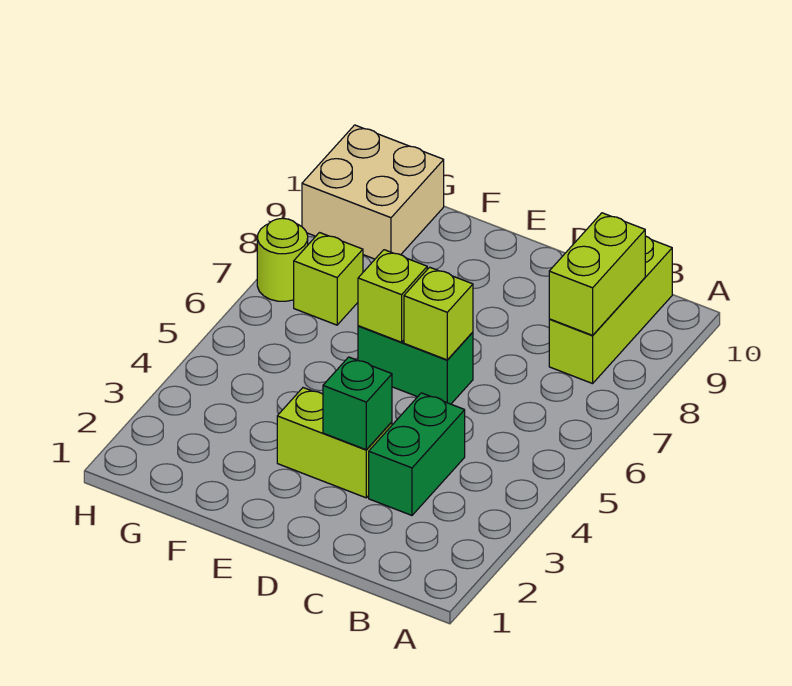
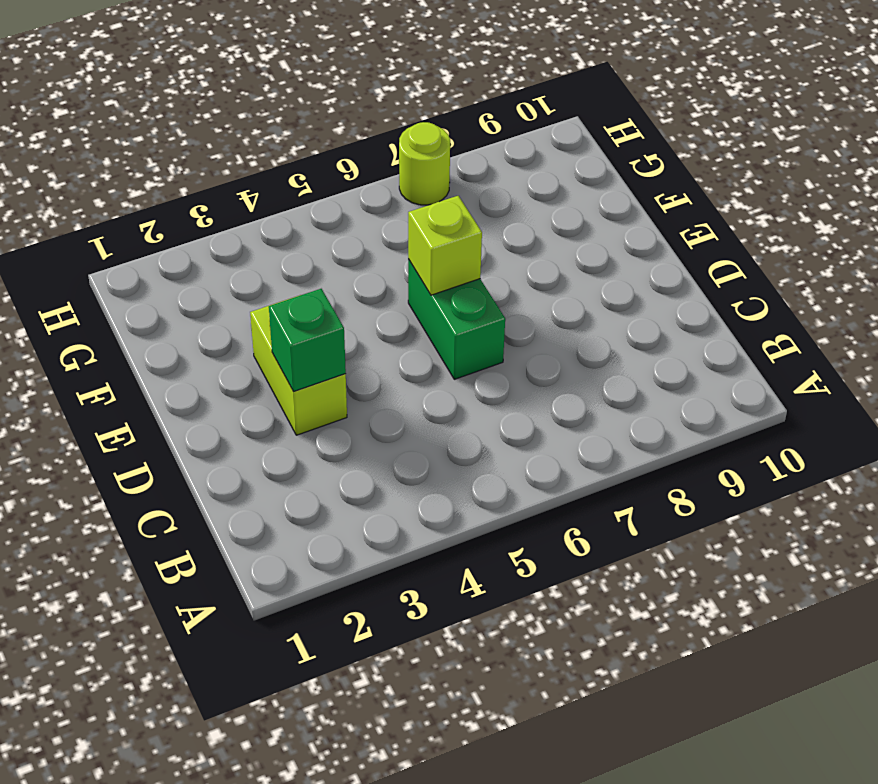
none -> lime brick B8:B10 level 1
none -> green brick C3:C4 level 1

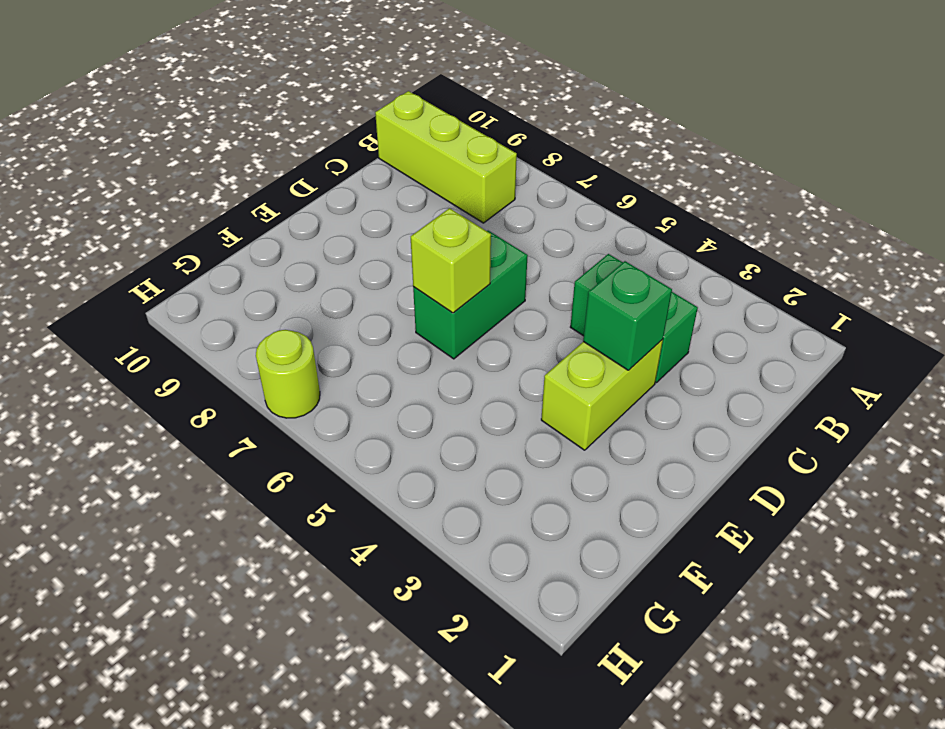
none -> lime brick G7 level 1
none -> tan brick G9:H10 level 1

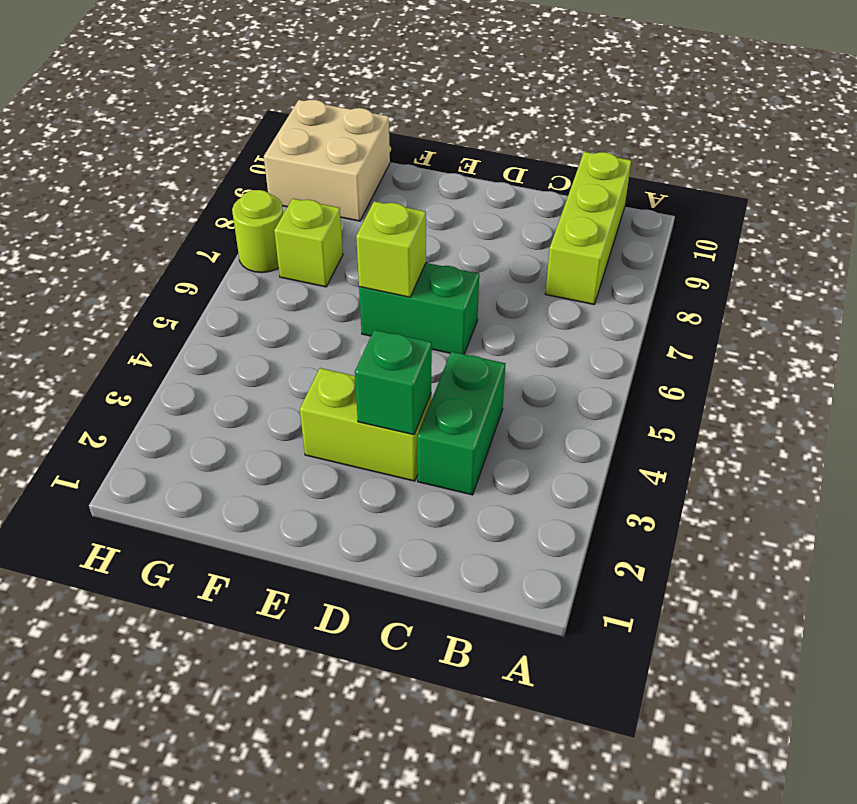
none -> lime brick B8:B9 level 2
none -> lime brick D6 level 2

